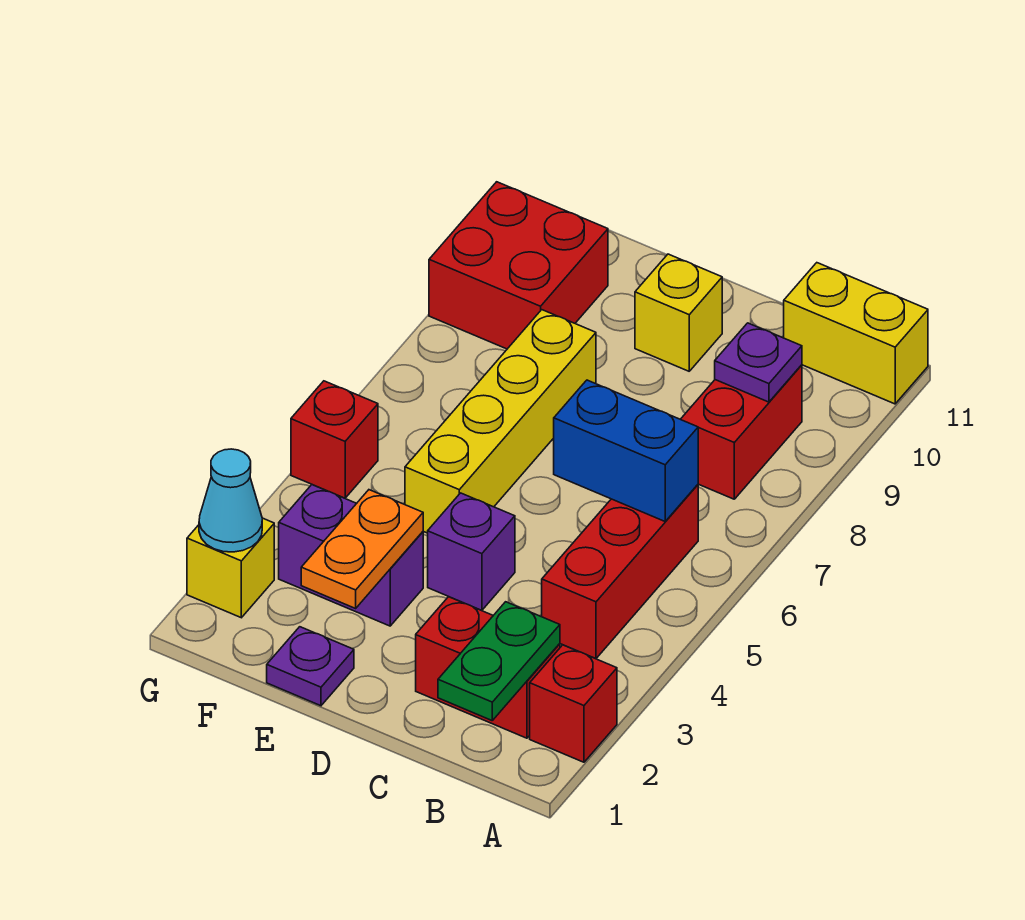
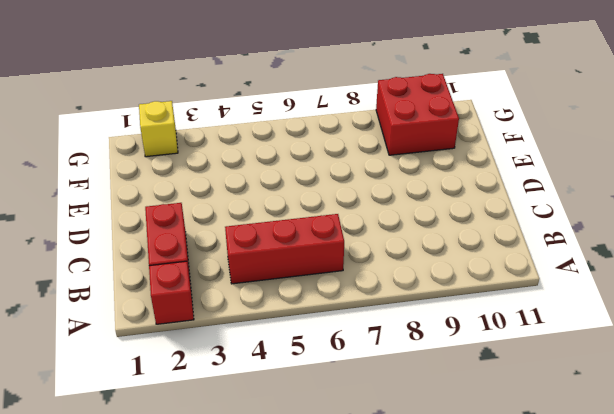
none -> yellow brick A11:B11 level 1
none -> red brick B8:B9 level 1
none -> purple brick D4 level 1

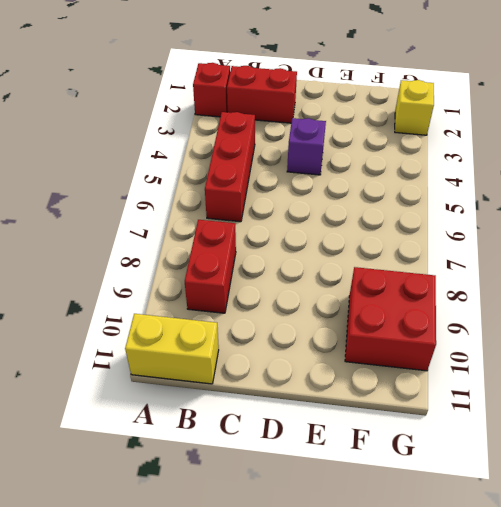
none -> yellow brick D10 level 1
none -> purple plate E1 level 1
none -> purple brick E3:F3 level 1

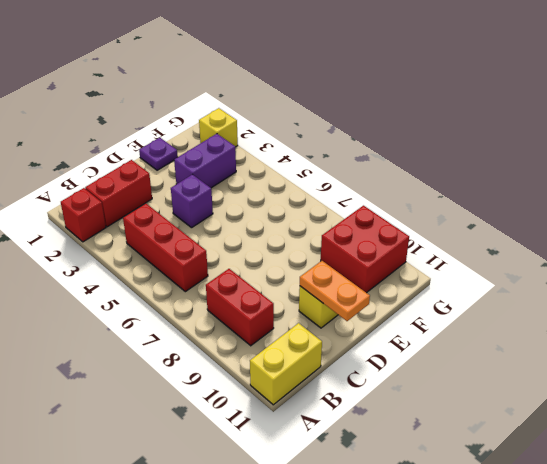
orange plate D10:D11 level 2 -> orange plate E2:E3 level 2
none -> yellow brick E5:E8 level 1
none -> red brick G5 level 1
none -> green plate B1:B2 level 2

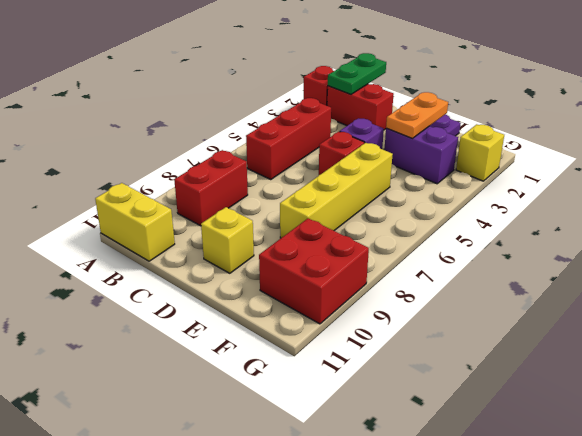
red brick D5 level 1 -> red brick G5 level 1
none -> blue brick B6:C6 level 2
none -> purple plate B9 level 2
none -> cyan cone G2 level 2

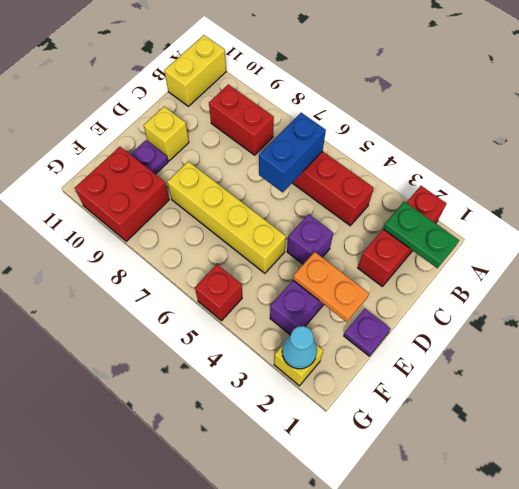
purple plate E10 level 1 -> purple plate B9 level 2

